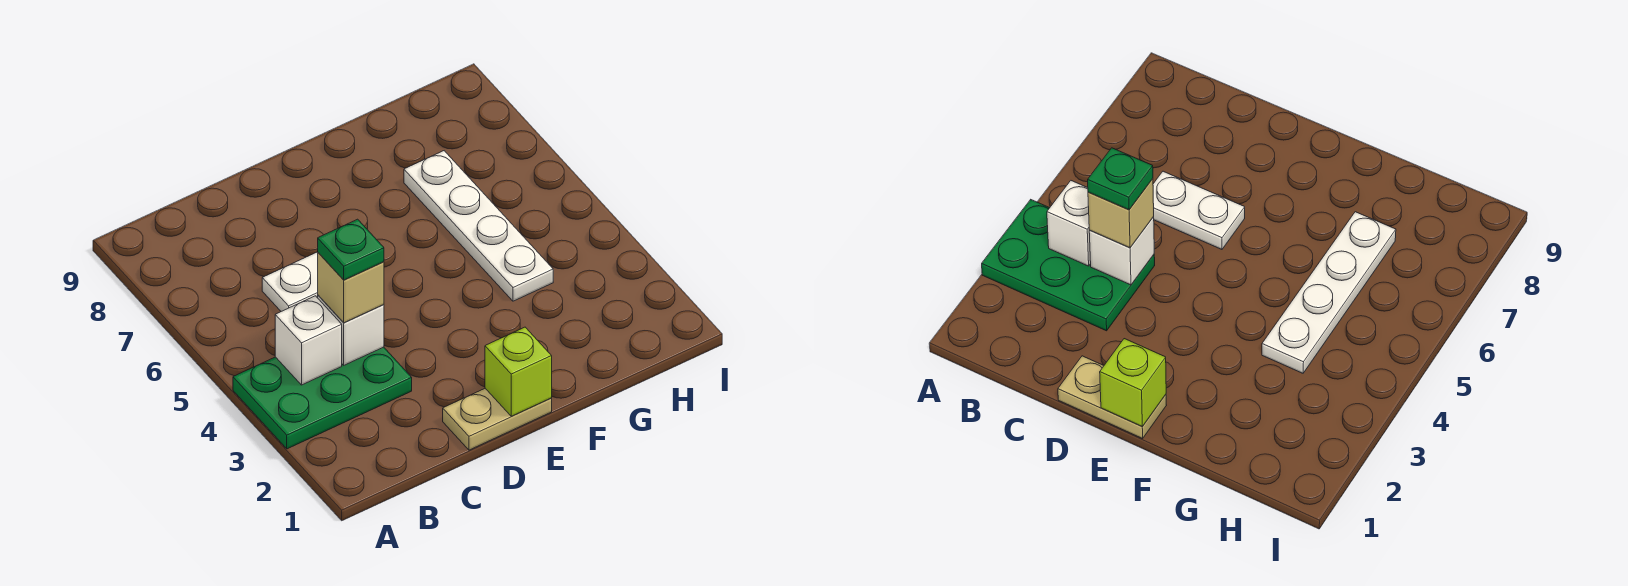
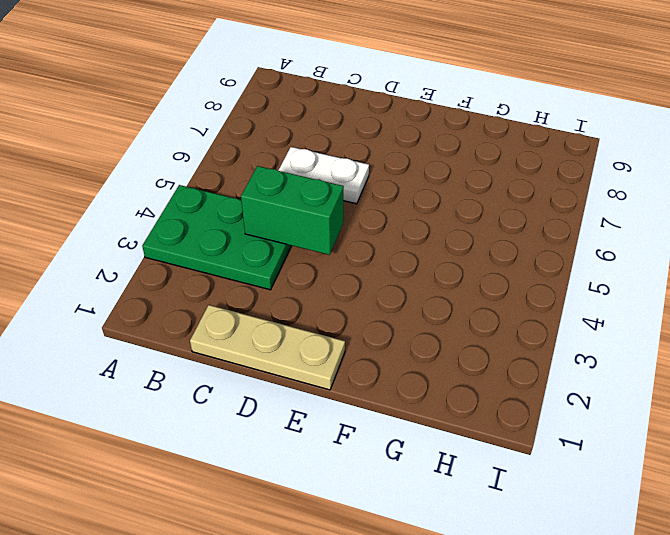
tan plate C1:E1 level 1 -> tan plate D1:E1 level 1
green brick C4:D4 level 2 -> white brick C4 level 2
none -> white plate G4:G7 level 1
none -> white brick B4 level 2

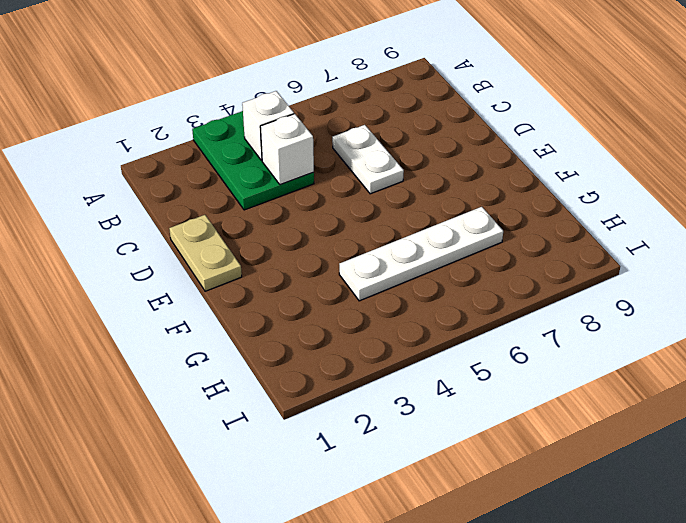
none -> lime brick E1 level 2
none -> tan brick C4 level 3

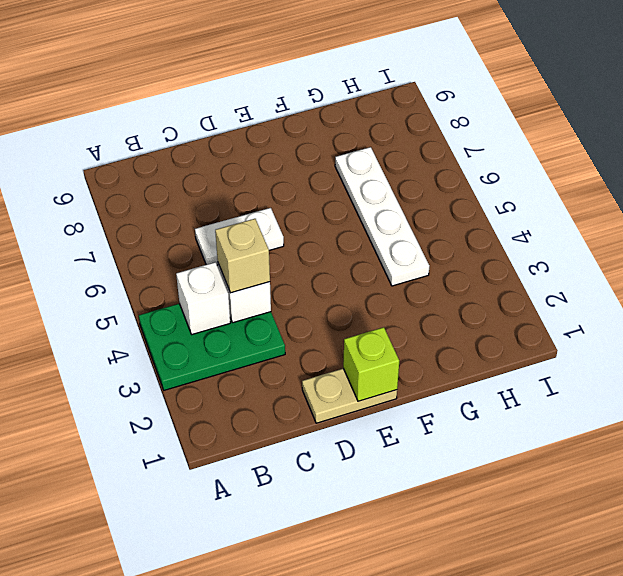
none -> green plate C4 level 4

